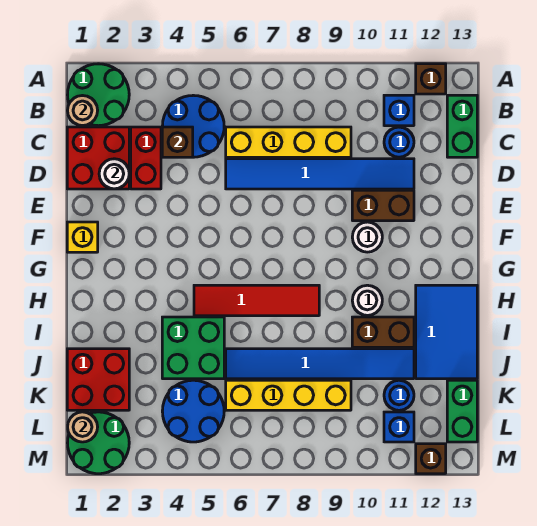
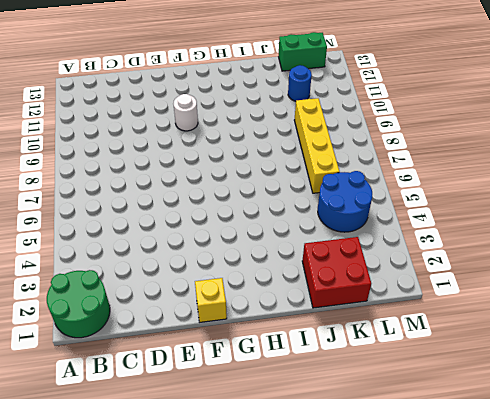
none -> brown brick A12 level 1
none -> blue round brick B4:C5 level 1
none -> blue brick B11 level 1
none -> green brick B13:C13 level 1

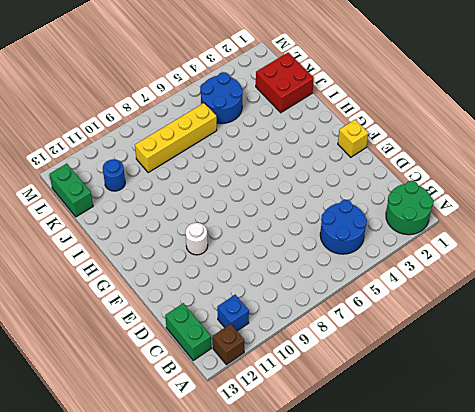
none -> red brick C1:D2 level 1
none -> red brick C3:D3 level 1
none -> yellow brick C6:C9 level 1
none -> blue round brick C11 level 1

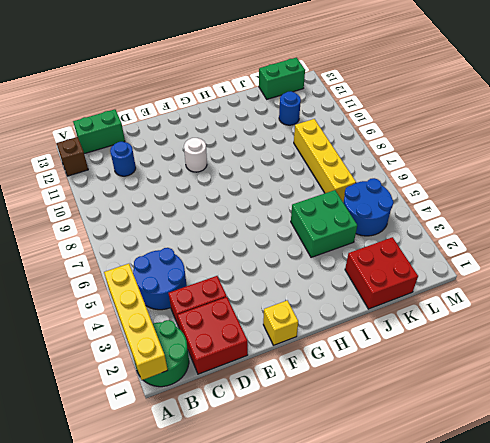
yellow brick A1:A4 level 2 -> yellow brick C6:C9 level 1
none -> blue brick B11 level 1
none -> blue tile D6:D11 level 1
none -> brown brick E10:E11 level 1
none -> red tile H5:H8 level 1

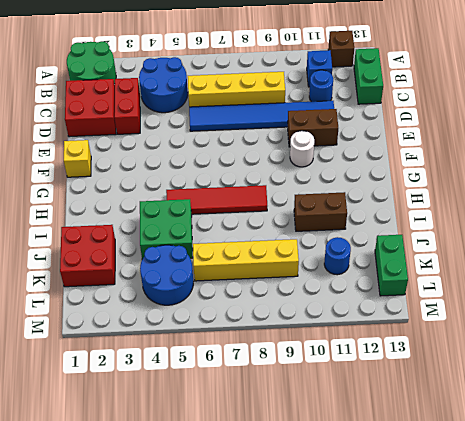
none -> white round brick H10 level 1
none -> blue tile H12:J13 level 1
none -> blue tile J6:J11 level 1
none -> green round brick L1:M2 level 1

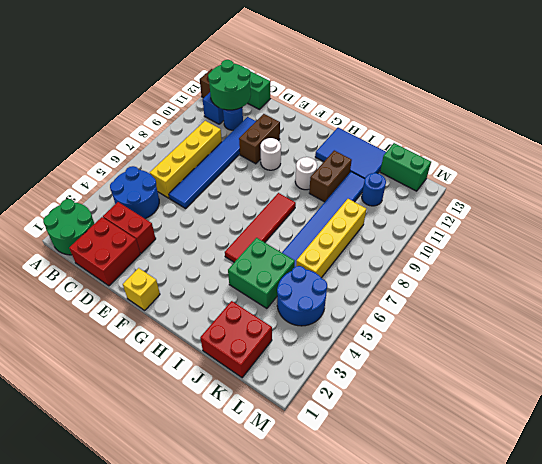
green round brick B11:C12 level 2 -> green round brick L1:M2 level 1
none -> blue brick L11 level 1
none -> brown brick M12 level 1
none -> tan round brick B1 level 2
none -> brown brick C4 level 2

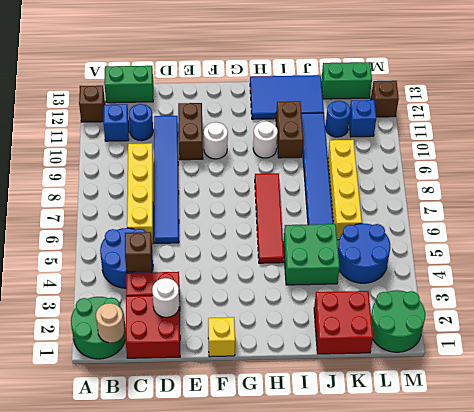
none -> tan round brick L1 level 2

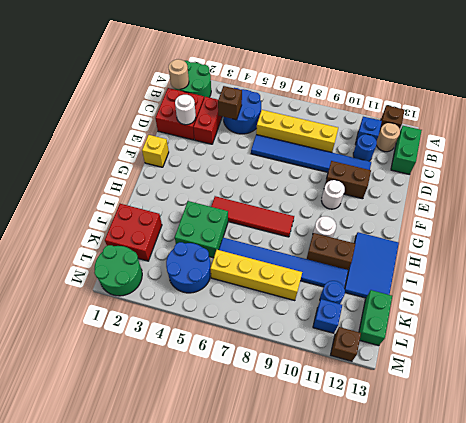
tan round brick B12 level 1 -> tan round brick L1 level 2

